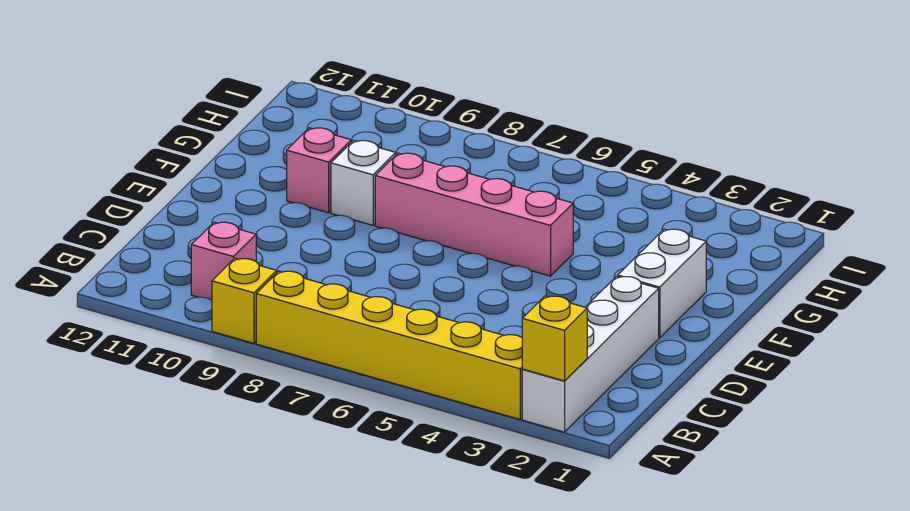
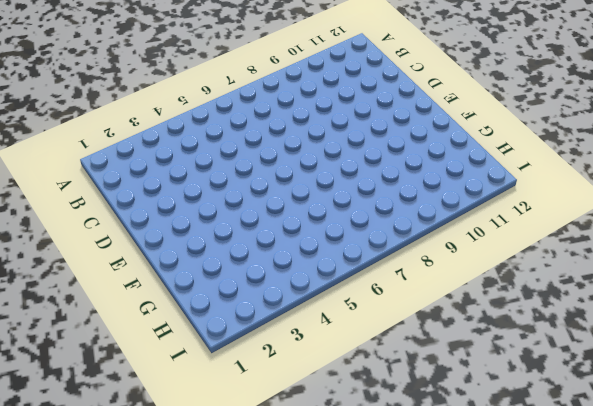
none -> white brick A2:D2 level 1
none -> yellow brick A3:A8 level 1

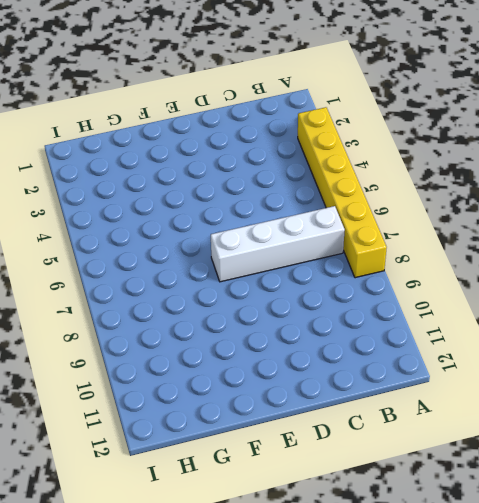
white brick B7:E7 level 1 -> white brick A2:D2 level 1
none -> yellow brick A9 level 1
none -> pink brick B10 level 1

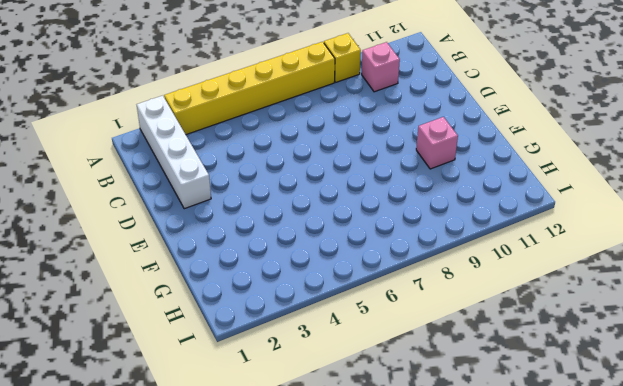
none -> white brick E2:F2 level 1
none -> pink brick F5:F8 level 1

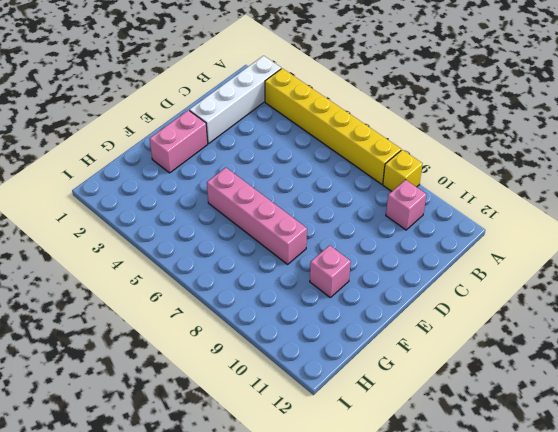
pink brick E2:F2 level 1 -> white brick E2:F2 level 1
none -> white brick F9 level 1
none -> yellow brick A2 level 2

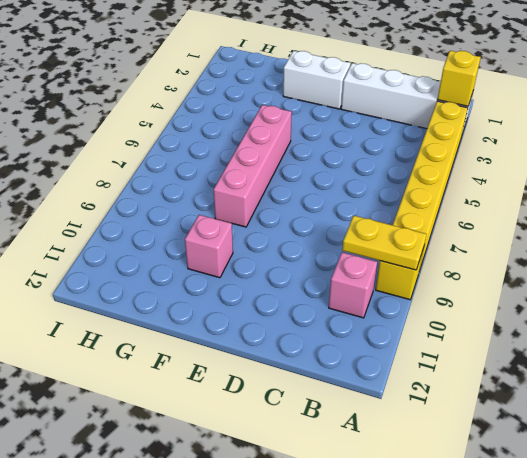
yellow plate A9:B9 level 2 -> none
none -> white brick F9 level 1

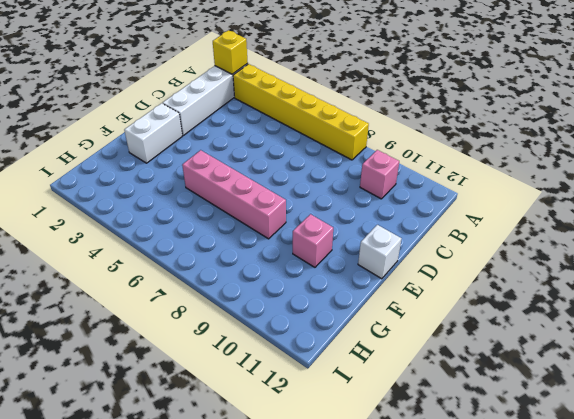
white brick E12 level 1 -> white brick F9 level 1
none -> yellow brick A9 level 1

